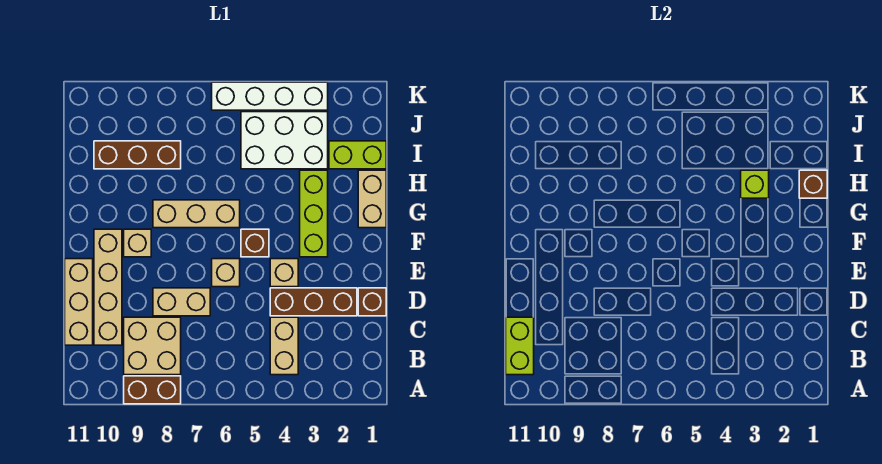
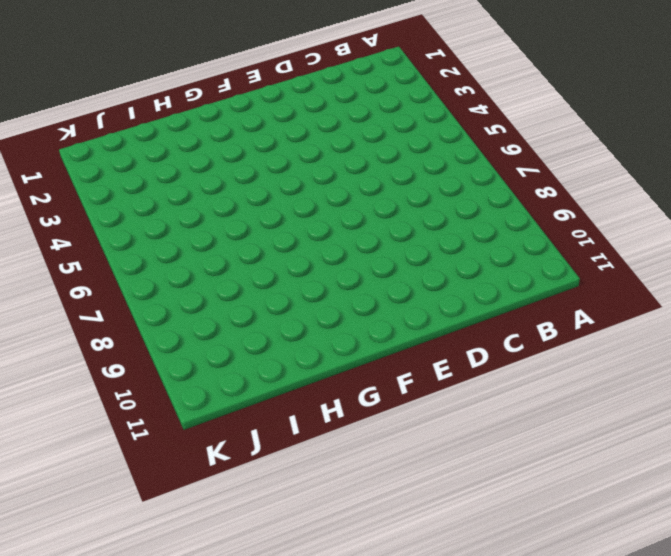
none -> brown brick A8:A9 level 1
none -> tan brick B4:C4 level 1
none -> tan brick B8:C9 level 1

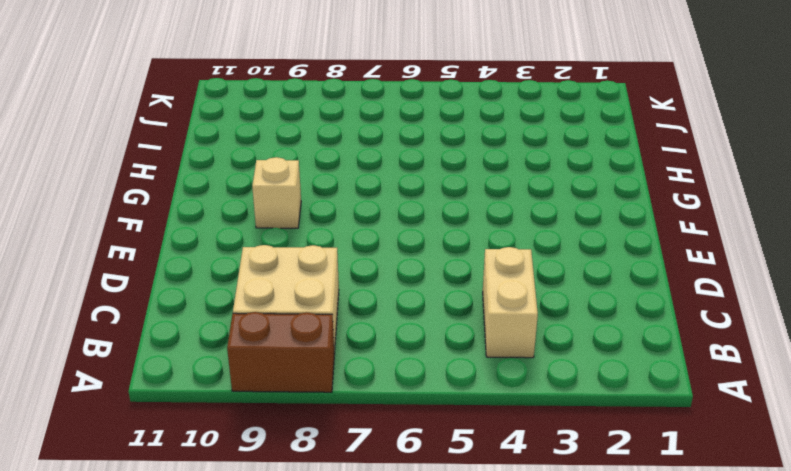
none -> tan brick C10:F10 level 1
none -> tan brick C11:E11 level 1
none -> brown brick D1 level 1

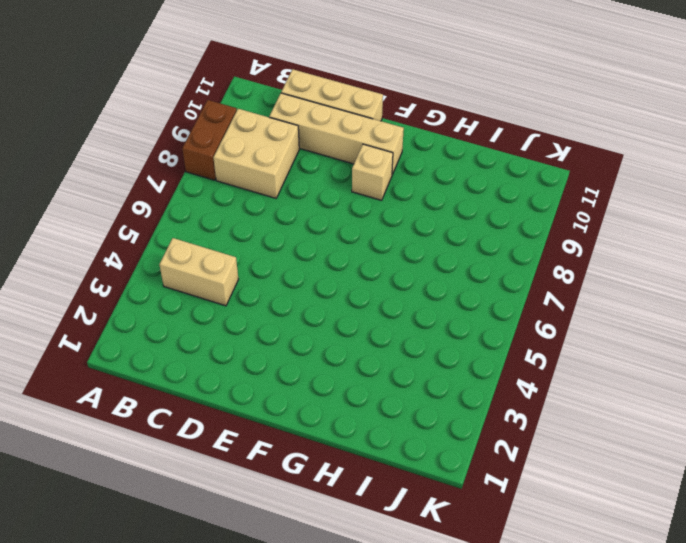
none -> brown brick D1 level 1
none -> brown brick D2:D4 level 1
none -> tan brick D7:D8 level 1

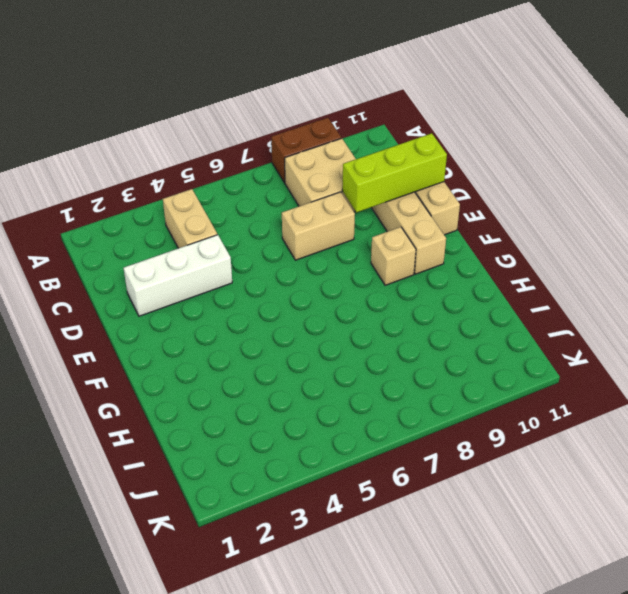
white brick D2:D4 level 1 -> brown brick D2:D4 level 1
lime brick D9:D11 level 2 -> lime brick F3:H3 level 1
none -> brown brick D1 level 1
none -> tan brick E4 level 1
none -> tan brick E6 level 1

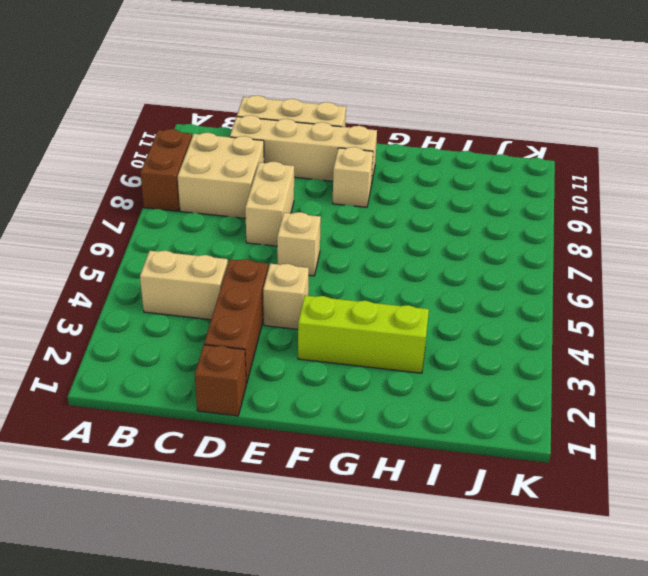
none -> brown brick F5 level 1
none -> tan brick G1:H1 level 1
none -> tan brick G6:G8 level 1

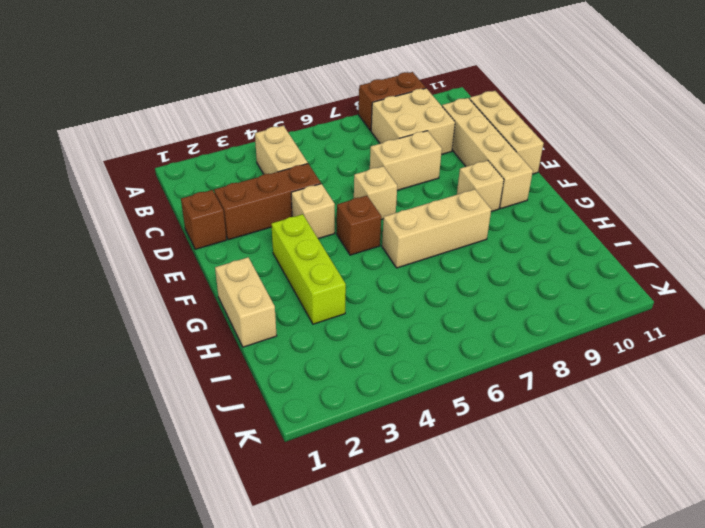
none -> lime brick I1:I2 level 1
none -> white brick I3:J5 level 1
none -> brown brick I8:I10 level 1

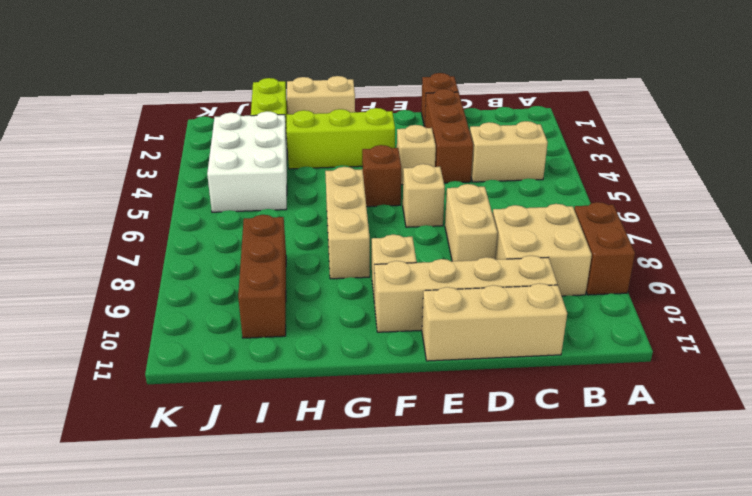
none -> white brick K3:K6 level 1
none -> lime brick B11:C11 level 2
none -> brown brick H1 level 2

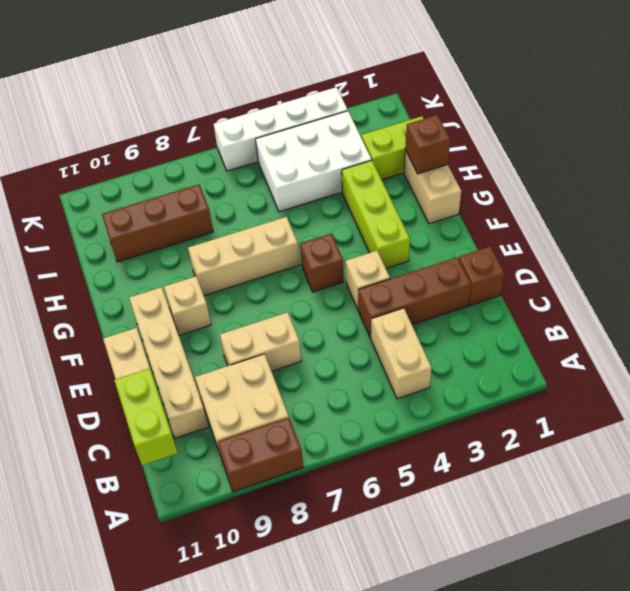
none -> tan brick E6 level 1
none -> lime brick H3 level 2

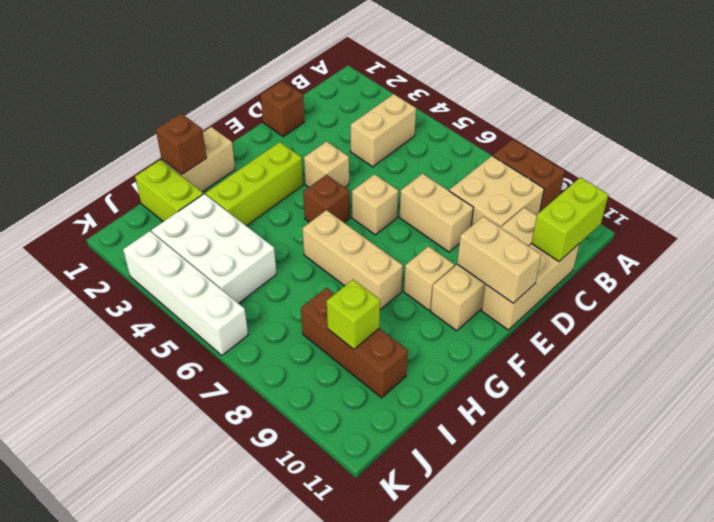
tan brick E10:E11 level 2 -> none
lime brick I9 level 2 -> lime brick H3 level 2
none -> brown brick D2:D4 level 1

